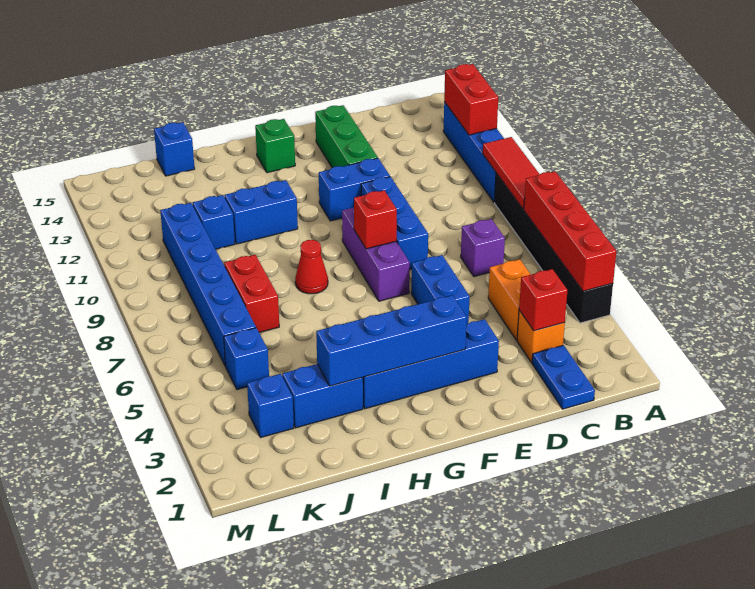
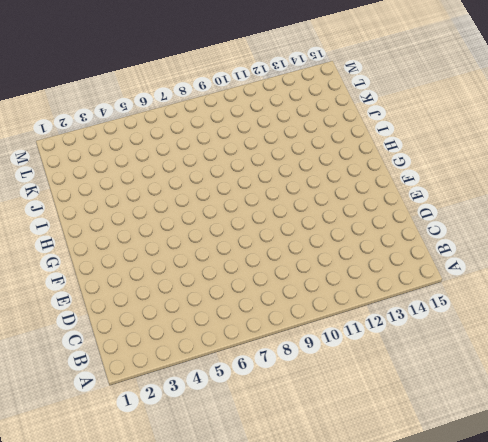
none -> black brick A4:A9 level 1
none -> blue brick A10:A13 level 1
none -> blue plate C1:C2 level 1

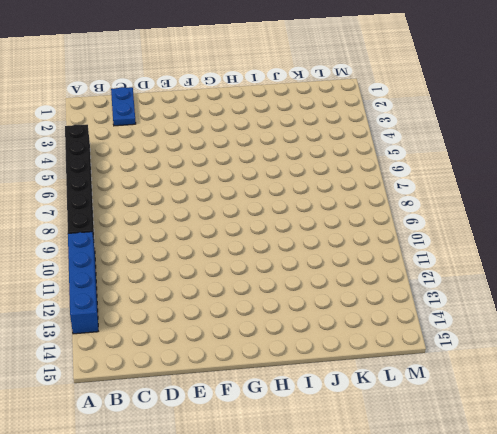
none -> orange brick C3 level 1
none -> orange brick C4:C5 level 1
none -> purple brick C7 level 1

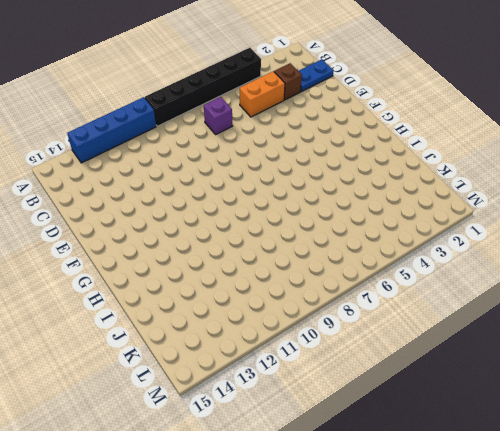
brown brick C3 level 1 -> orange brick C3 level 1
none -> blue brick E3:H3 level 1
none -> blue brick E5:E6 level 1
none -> blue brick E8:E10 level 1

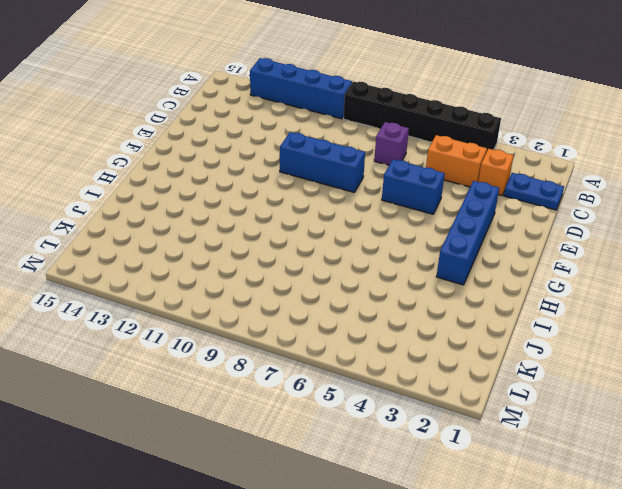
none -> blue brick E11:F11 level 1
none -> green brick E12:E14 level 1
none -> purple brick F7:F9 level 1

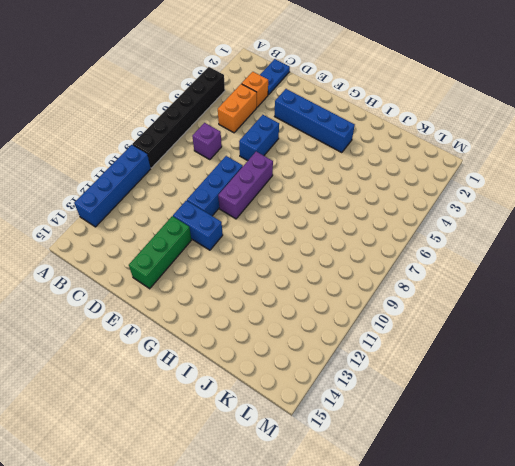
none -> green brick G14 level 1
none -> red cone H8 level 1
none -> blue brick H11:I11 level 1

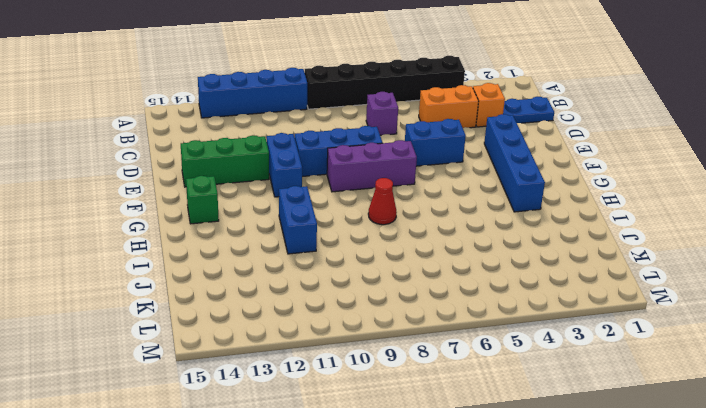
none -> blue brick I3:J3 level 1
none -> red brick J7:J8 level 1
none -> blue brick J11 level 1

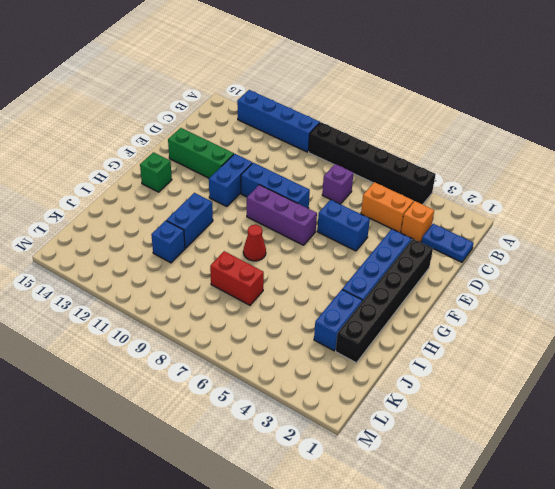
black brick E2:J2 level 1 -> none
none -> blue brick J15 level 1
none -> blue brick K3 level 1
none -> blue brick K5 level 1

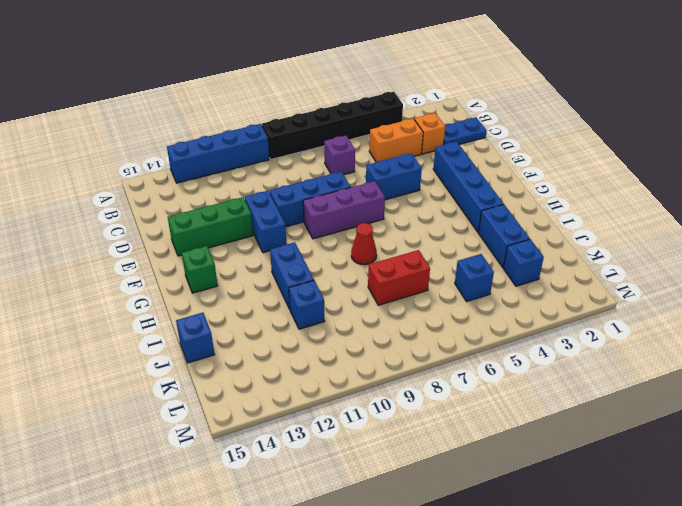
none -> blue brick K6:K11 level 1
none -> red brick A4:A7 level 2
none -> red tile A8:A10 level 2

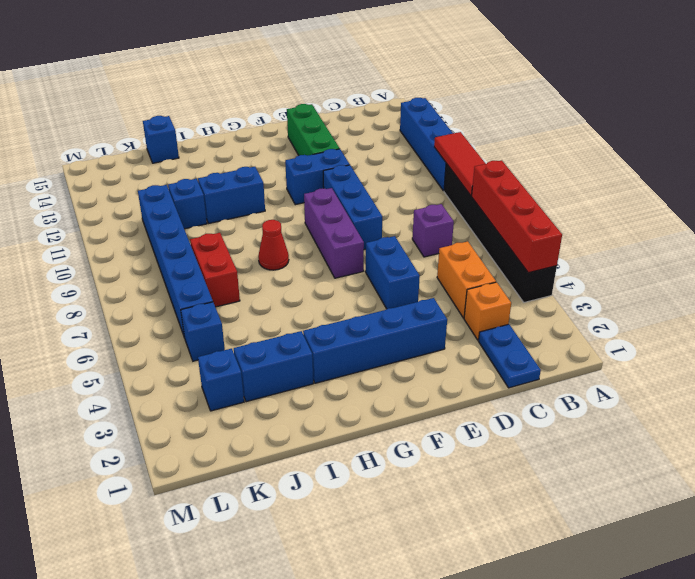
none -> green brick G14 level 1
none -> red brick A12:A13 level 2
none -> red brick C3 level 2

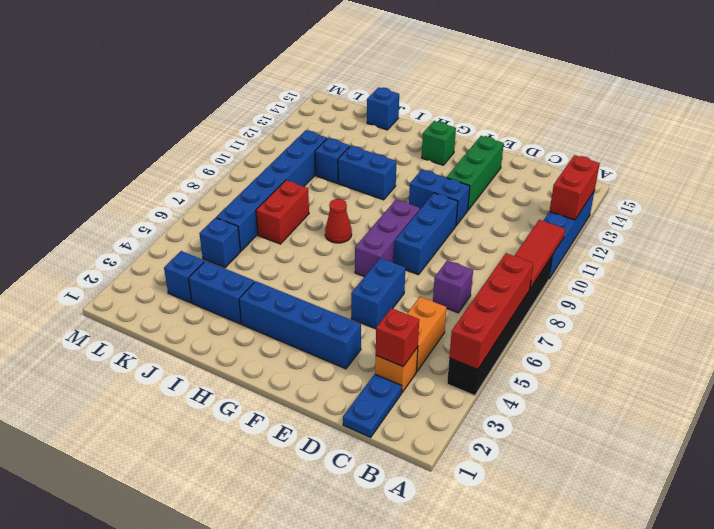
none -> blue brick F3:I3 level 2
none -> red brick F8 level 2

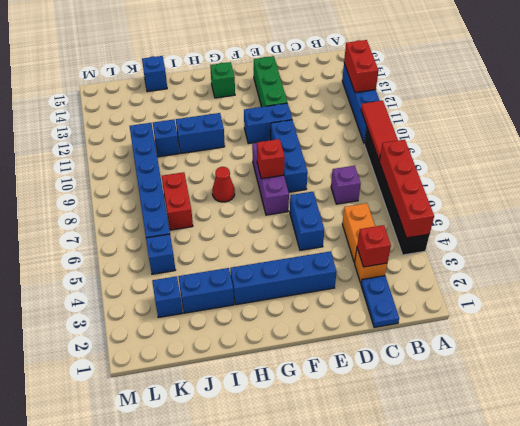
none -> blue brick F3:I3 level 2

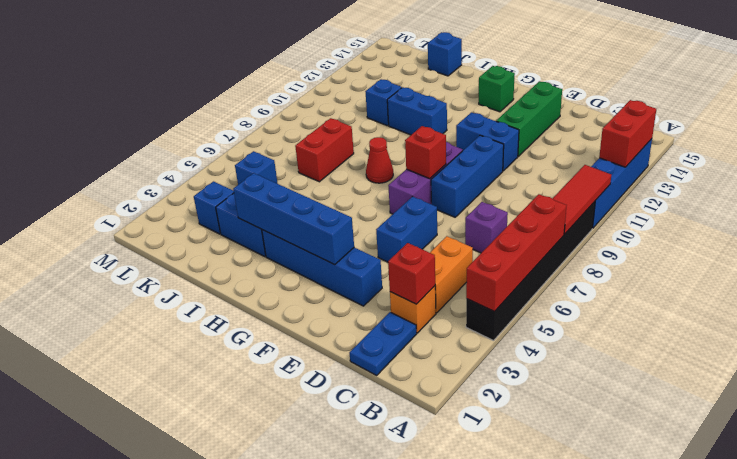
none -> blue brick K6:K11 level 1

